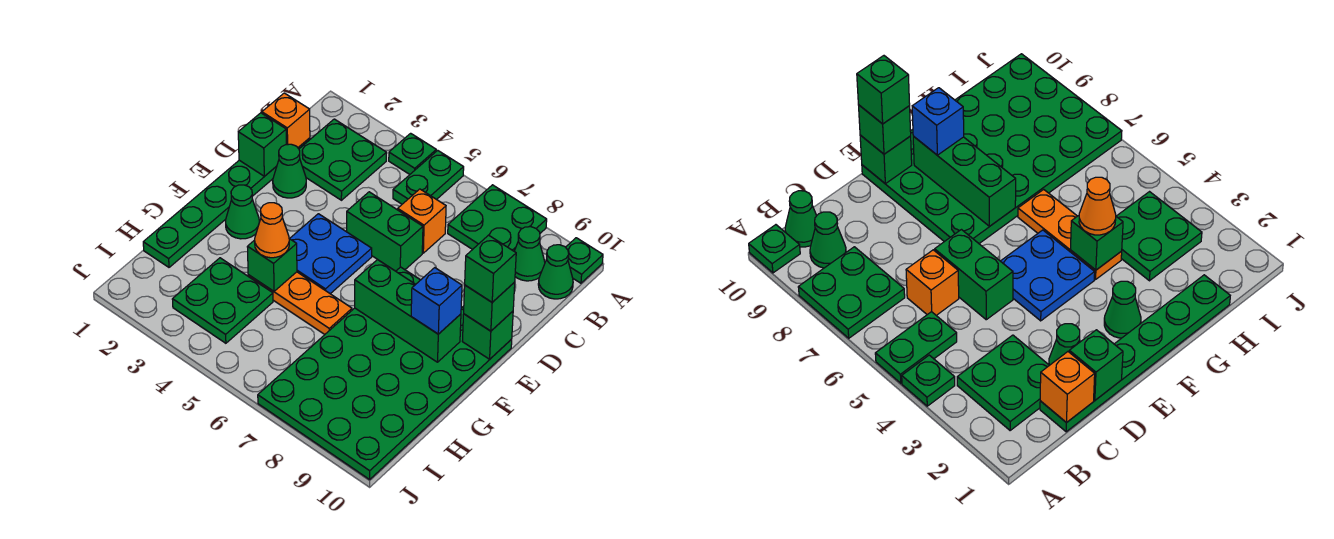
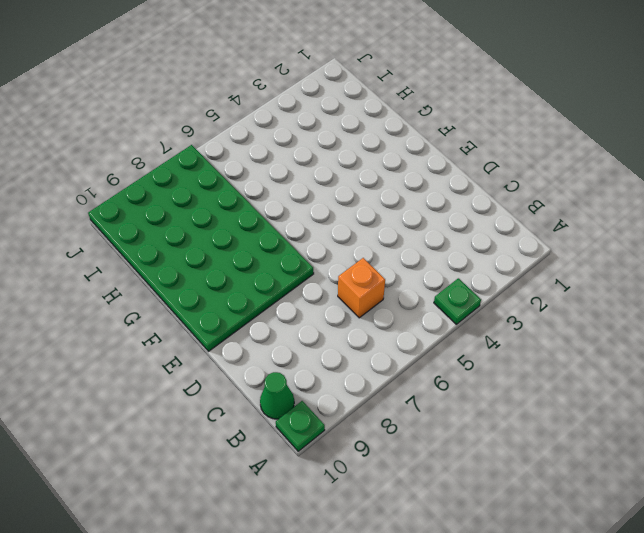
none -> green plate A5:B5 level 1
none -> green plate A7:B8 level 1
none -> green plate B2:C3 level 1

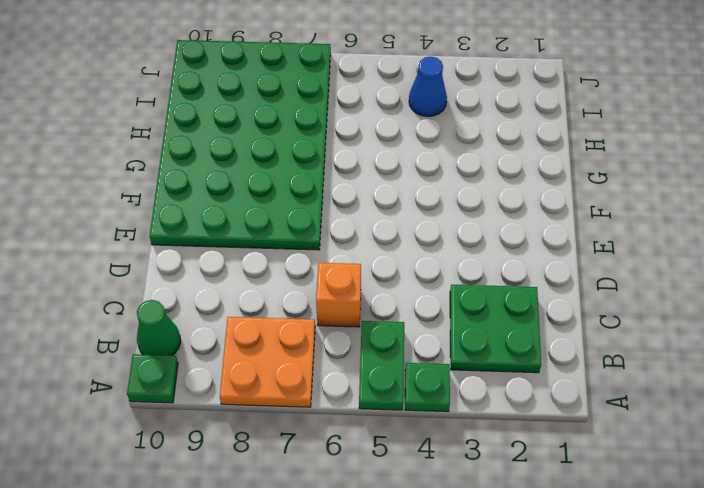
orange plate A7:B8 level 1 -> green plate A7:B8 level 1
blue cone I4 level 1 -> green plate H3:I4 level 1
none -> green cone B9 level 1
none -> green plate C1:H1 level 1
none -> green cone D2 level 1

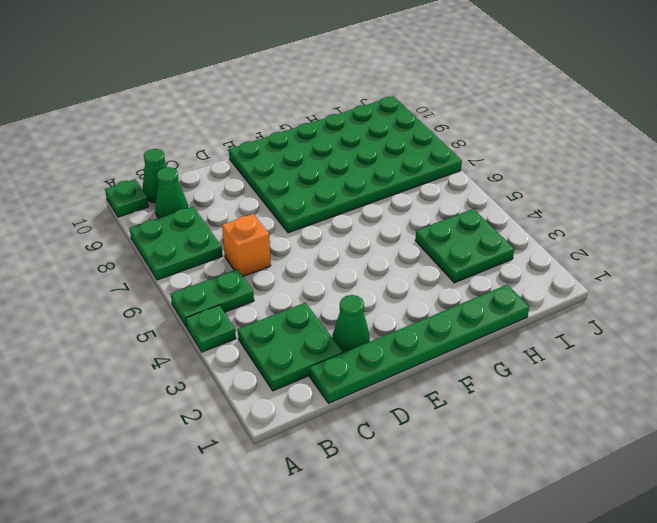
none -> green brick D5:D6 level 1
none -> blue plate E4:F5 level 1
none -> green cone F2 level 1

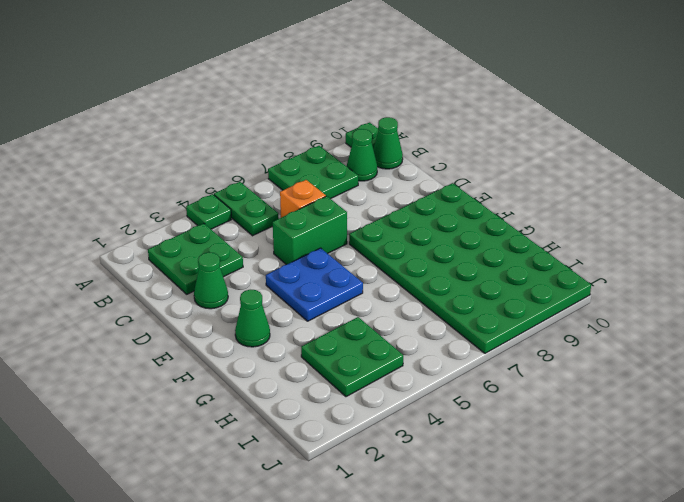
none -> green plate C1:H1 level 1
none -> orange plate G4:G6 level 1
none -> orange brick C1 level 2

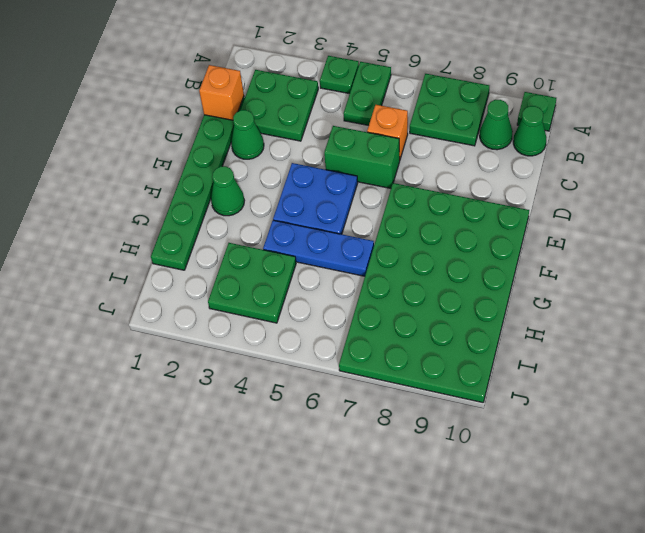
blue plate G4:G6 level 1 -> orange plate G4:G6 level 1
none -> green brick D1 level 2
none -> green brick E10 level 2
none -> green brick F7:F9 level 2

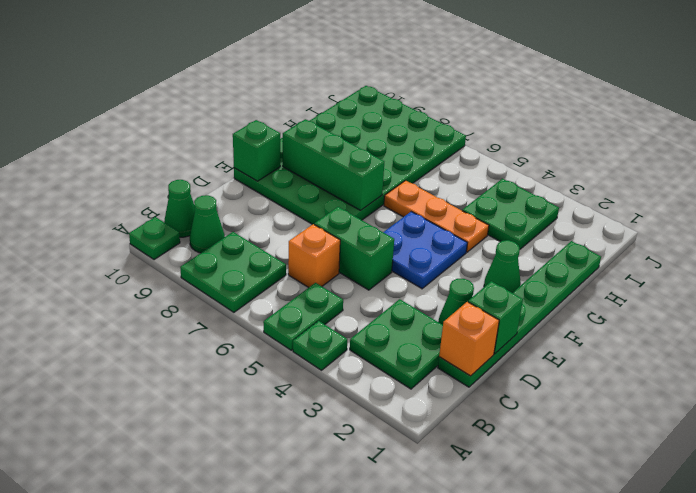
none -> green brick G4 level 2
none -> green brick E10 level 3
none -> blue brick F9 level 3

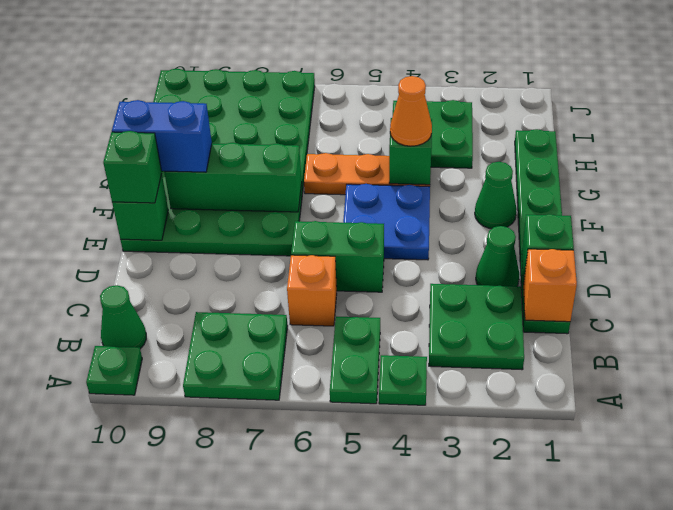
blue brick F9:F10 level 3 -> blue brick F9 level 3
none -> green cone B9 level 1
none -> green brick E10 level 4

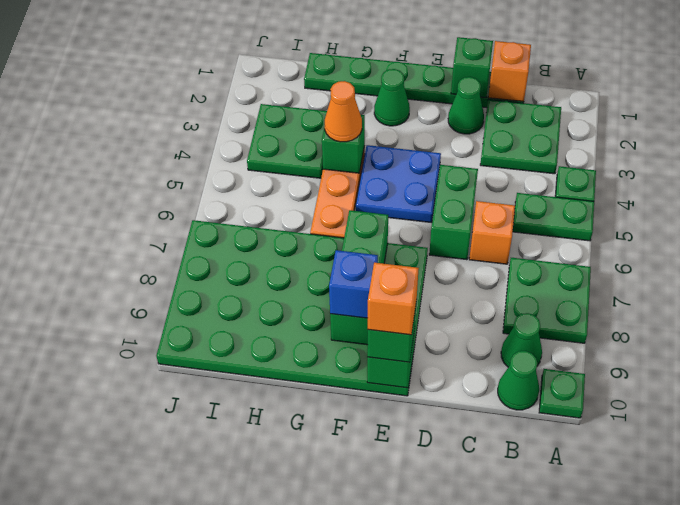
orange brick E10 level 4 -> green brick E10 level 4

